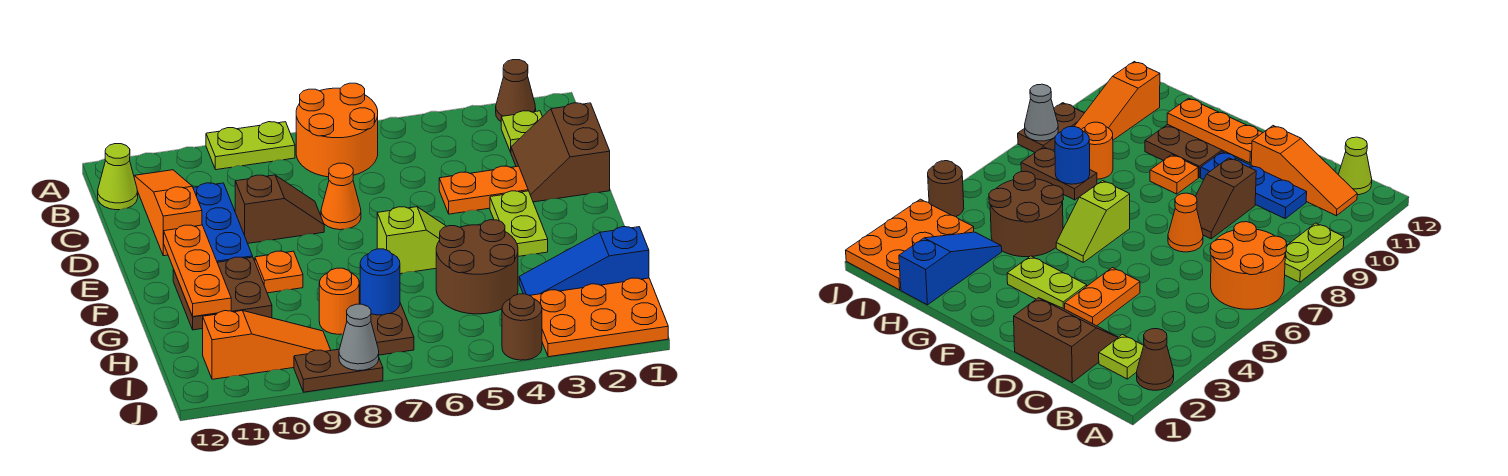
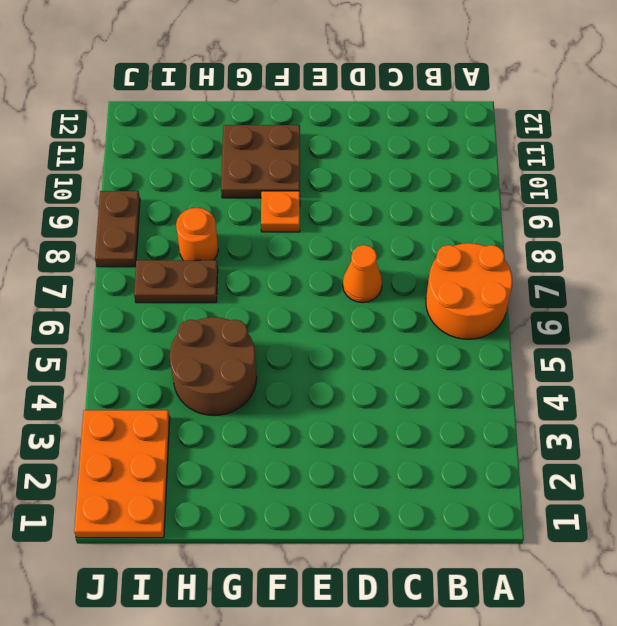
none -> brown cone A2 level 1
none -> lime plate A8:A9 level 1
none -> lime plate B2 level 1

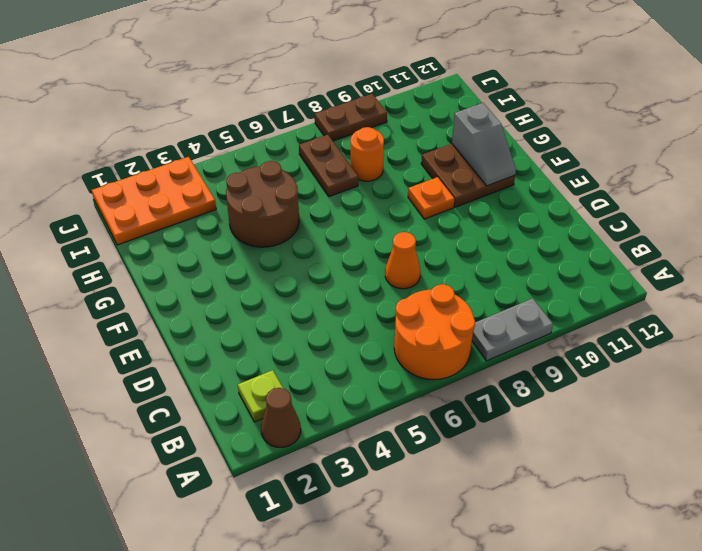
grey plate A8:A9 level 1 -> lime plate A8:A9 level 1
grey slope F11:G11 level 2 top G -> orange plate E11:G11 level 2
none -> orange slope B11:D11 level 1 top D
none -> lime cone B12 level 1
none -> brown slope C1:D2 level 1 top 1

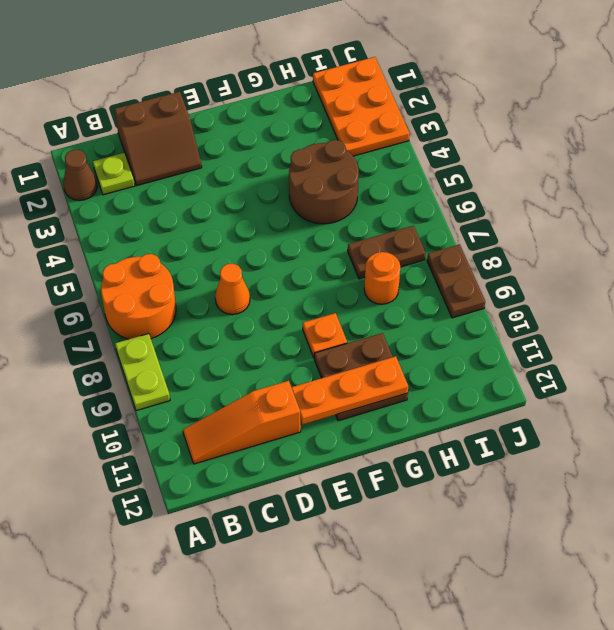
none -> lime cone B12 level 1
none -> blue plate C10:E10 level 1
none -> orange plate D3:D4 level 1

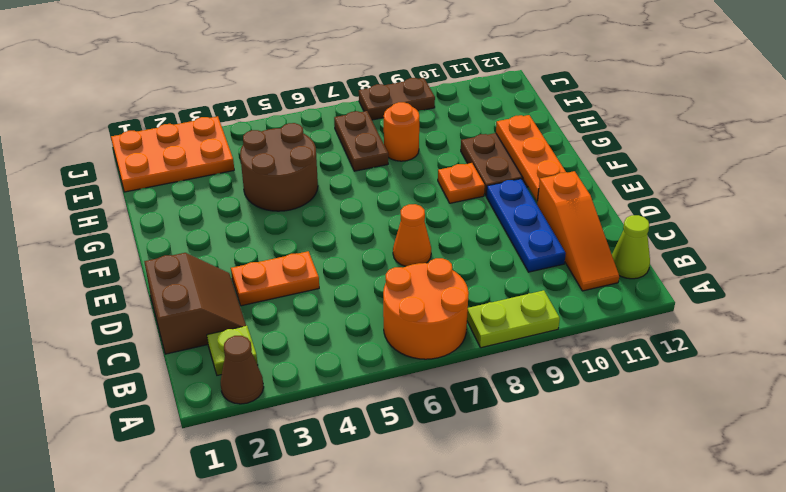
none -> brown slope D8:D9 level 1 top 9
none -> lime plate E3:F3 level 1
none -> lime slope F5:F6 level 1 top 6

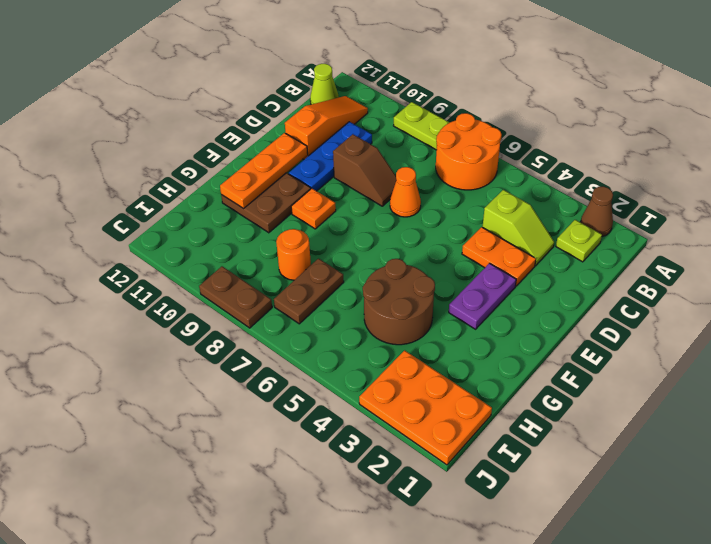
lime slope C3:C4 level 1 top 4 -> lime slope F5:F6 level 1 top 6
purple plate E3:F3 level 1 -> lime plate E3:F3 level 1
none -> brown slope C1:D2 level 1 top 1
none -> blue slope H1:H3 level 1 top 1
none -> orange slope I9:I11 level 1 top 11

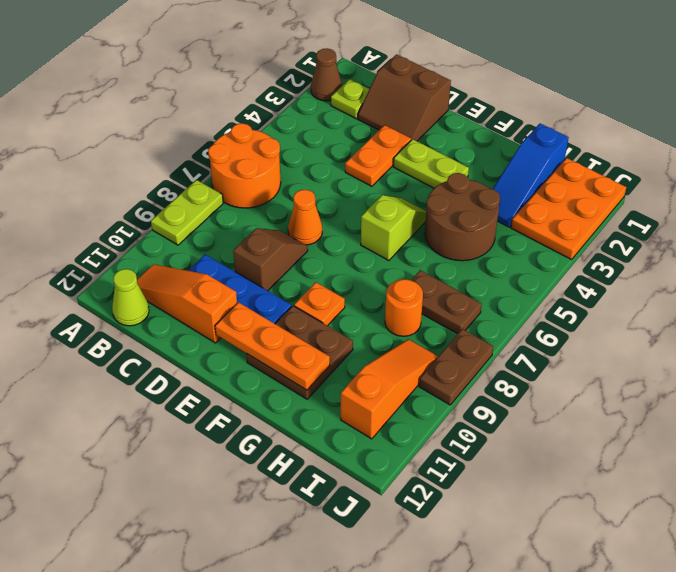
none -> brown round brick J4 level 1
none -> blue round brick H7 level 2
none -> grey cone J8 level 2

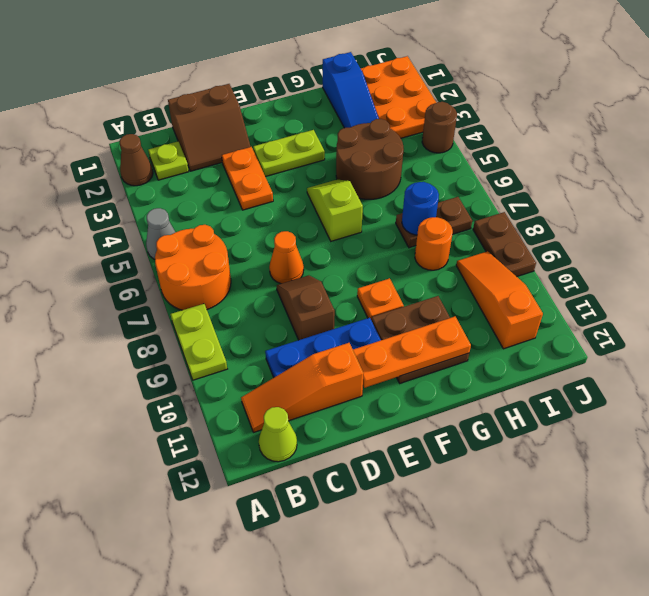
grey cone A5 level 1 -> grey cone J8 level 2

